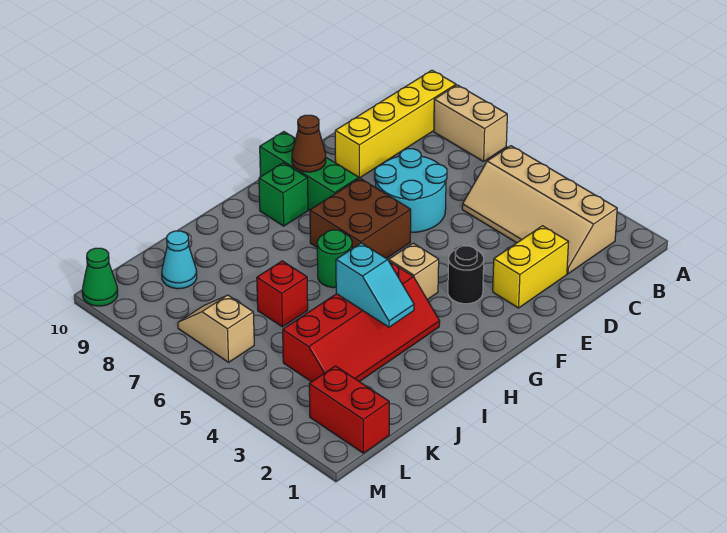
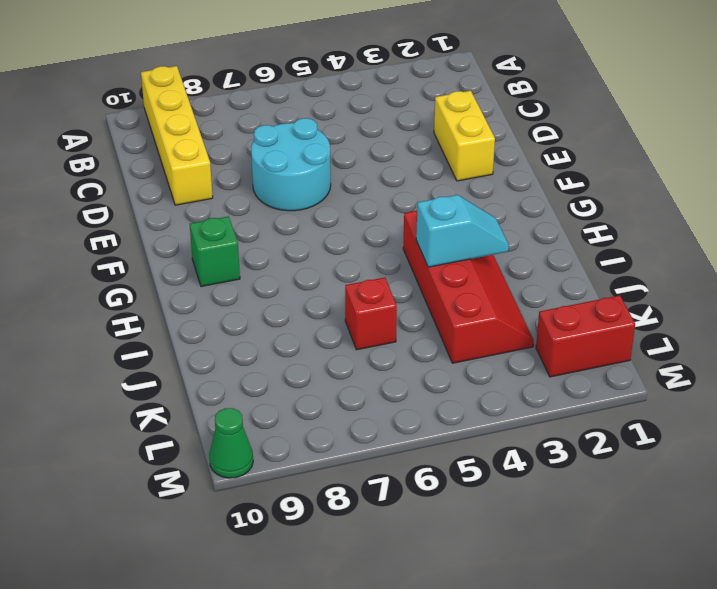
none -> tan brick A7:A8 level 1
none -> tan slope B2:C5 level 1 top B
none -> black round brick F3 level 1

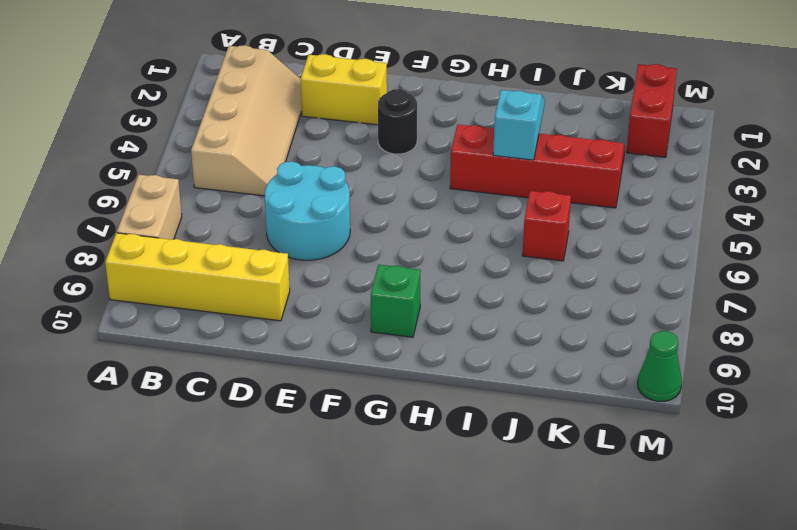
none -> brown brick F6:G7 level 1
none -> green brick F8:F10 level 1
none -> tan brick G4 level 1

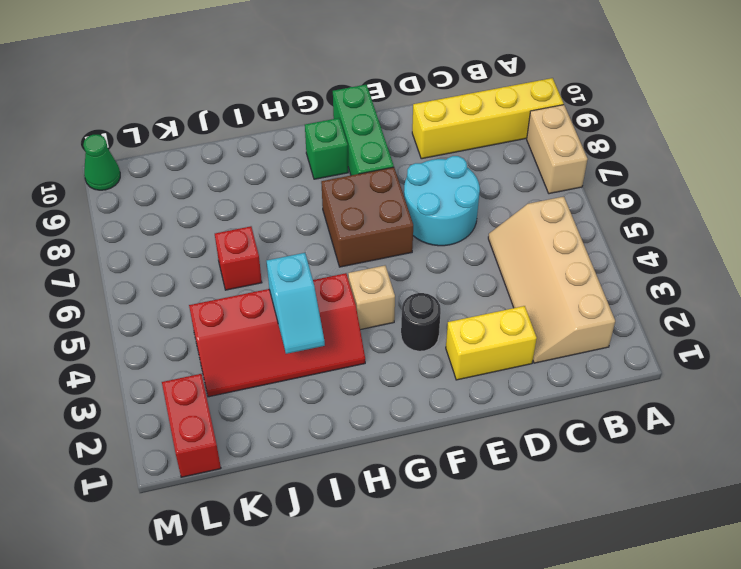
none -> green round brick H6 level 1
none -> cyan cone K9 level 1
none -> tan slope L6:L7 level 1 top 6

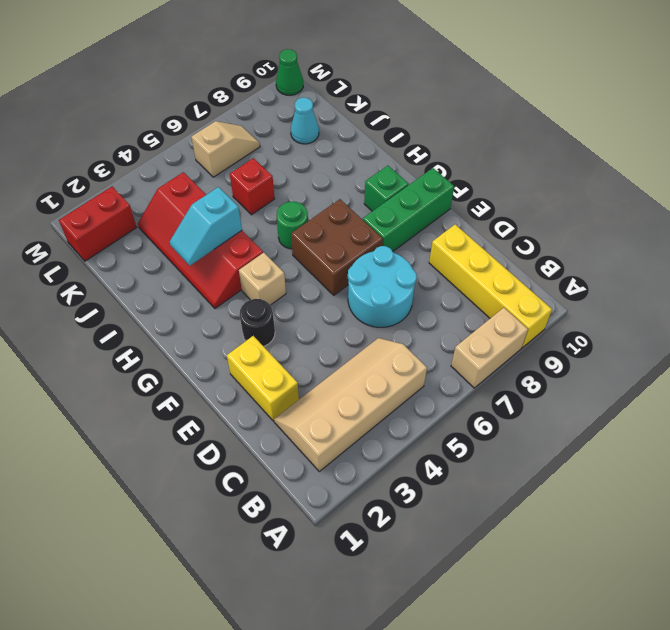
none -> brown cone F9 level 2

